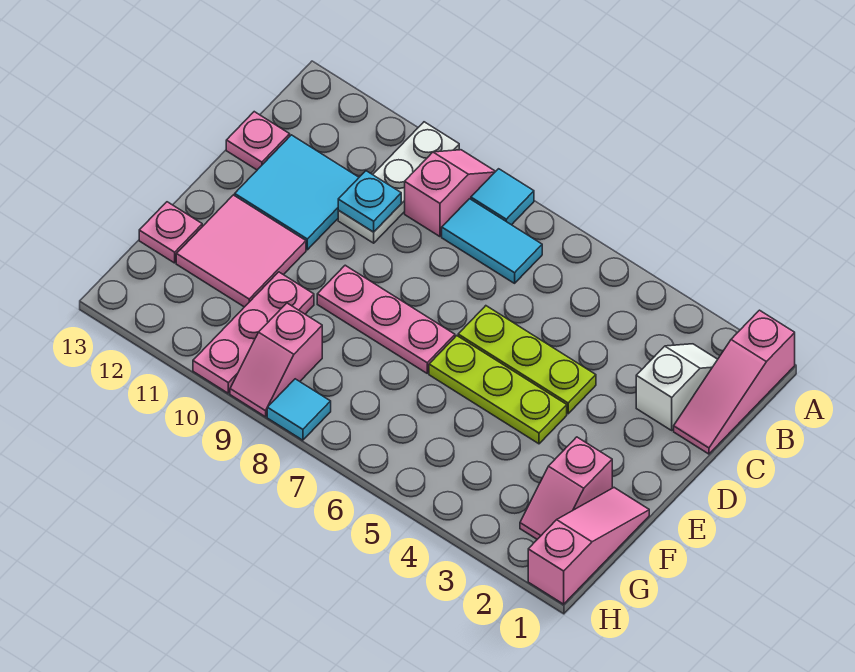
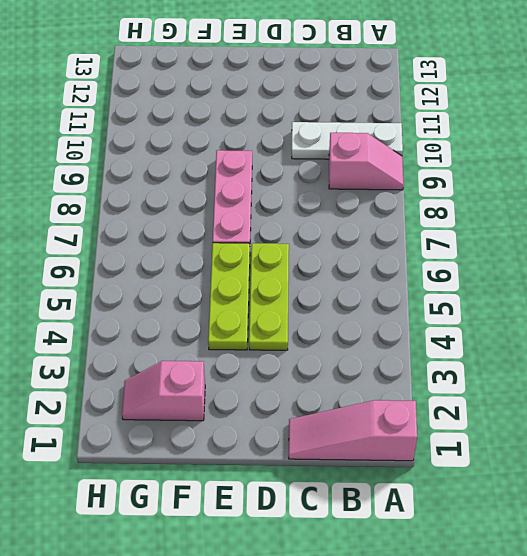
none -> cyan tile A8 level 1
none -> white slope B2:C2 level 1 top C
none -> cyan tile B7:B8 level 1

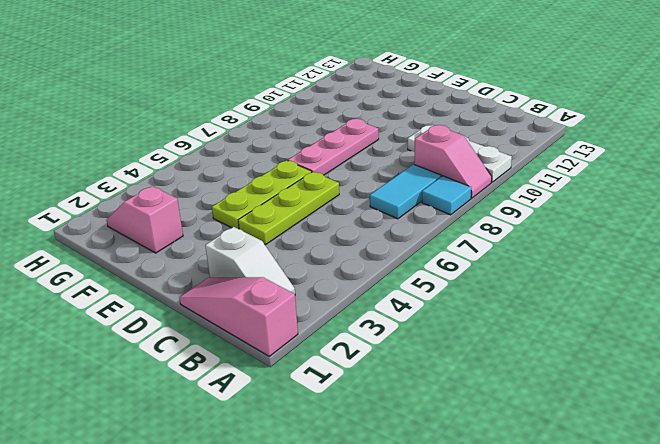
none -> cyan tile C11:D12 level 1
none -> pink plate C13 level 1
none -> pink tile E11:F12 level 1

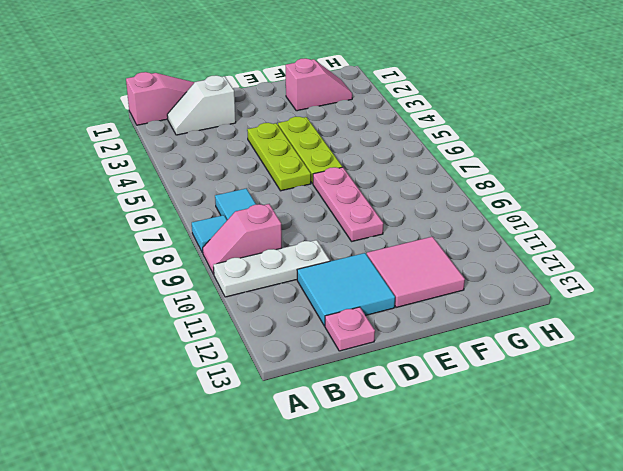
none -> pink slope F1:H1 level 1 top H
none -> pink plate F10:H10 level 1
none -> pink plate F13 level 1

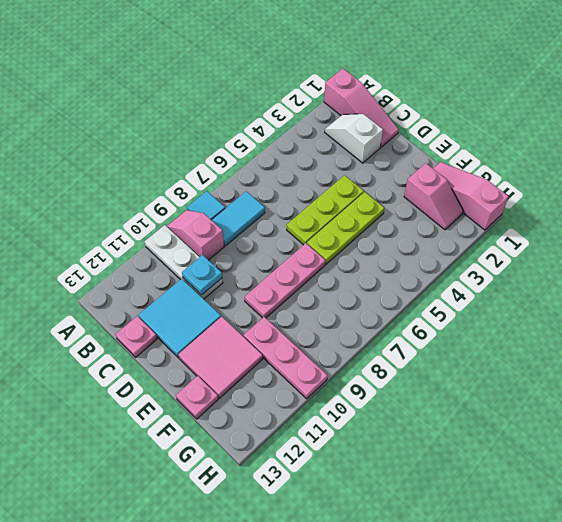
none -> pink slope G9:H9 level 1 top G
none -> cyan tile H8 level 1

